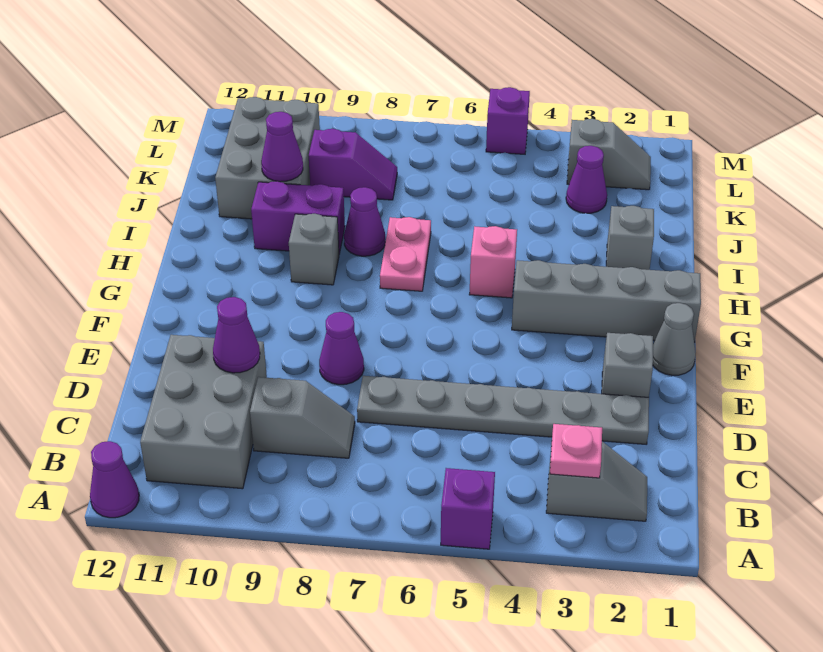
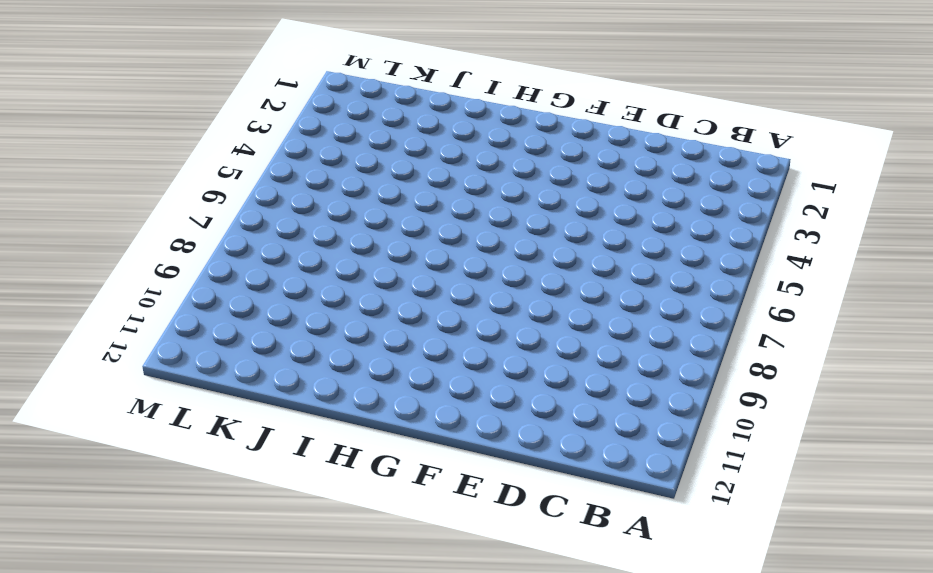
none -> purple brick A5 level 1
none -> purple cone A12 level 1
none -> grey slope B2:B3 level 1 top 3

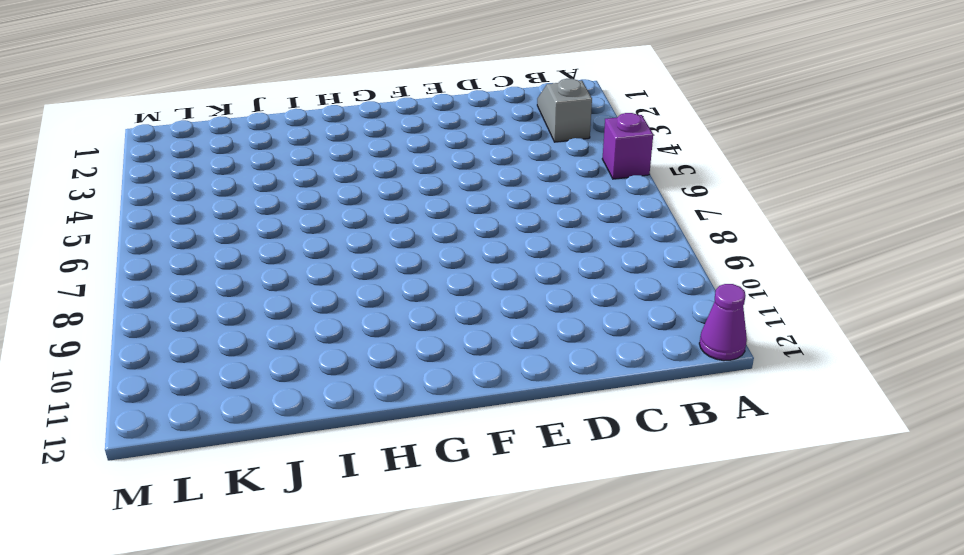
none -> grey brick B10:D11 level 1
none -> grey slope C8:C9 level 1 top 9
none -> grey plate D2:D7 level 1

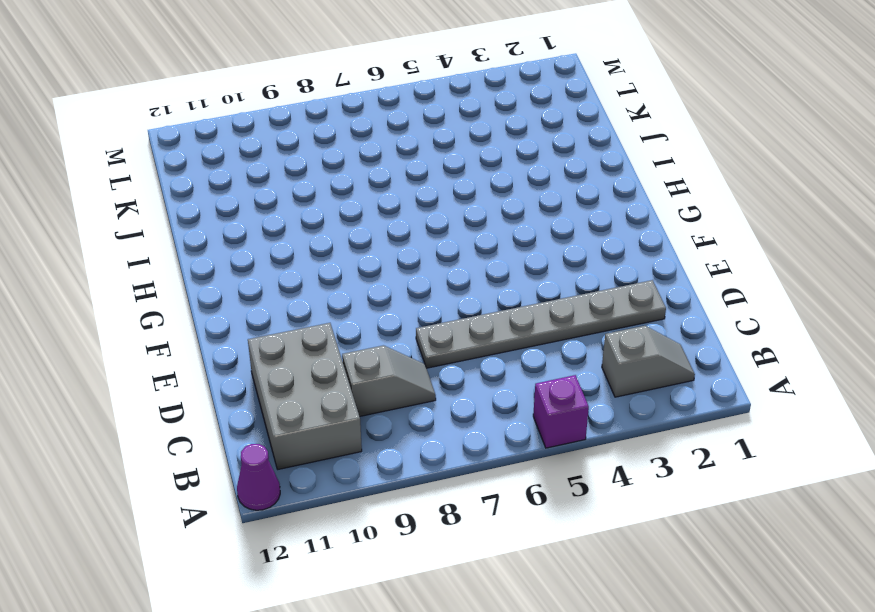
none -> grey brick E2 level 1
none -> purple cone E8 level 1
none -> grey cone F1 level 1

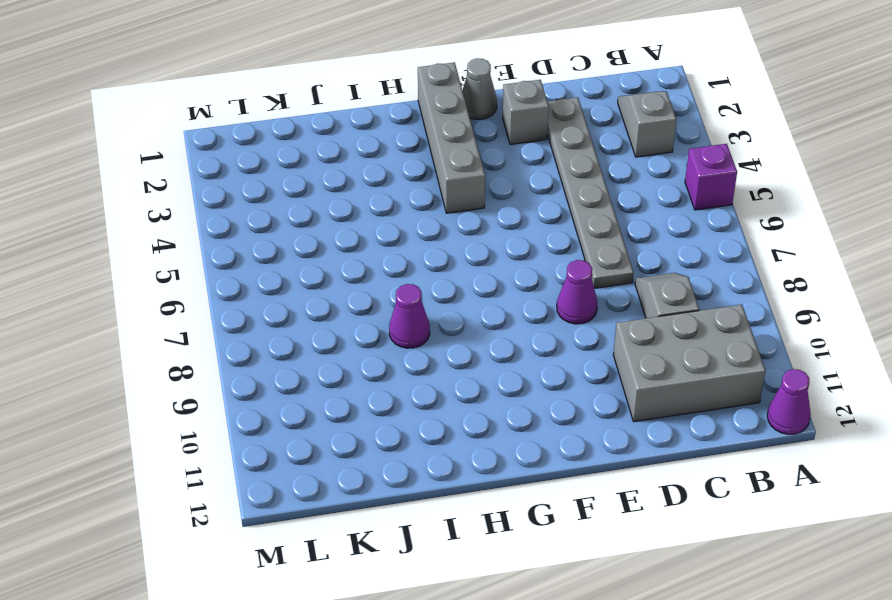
none -> pink brick H5 level 1
none -> pink plate H7:I7 level 1
none -> grey brick H9 level 1

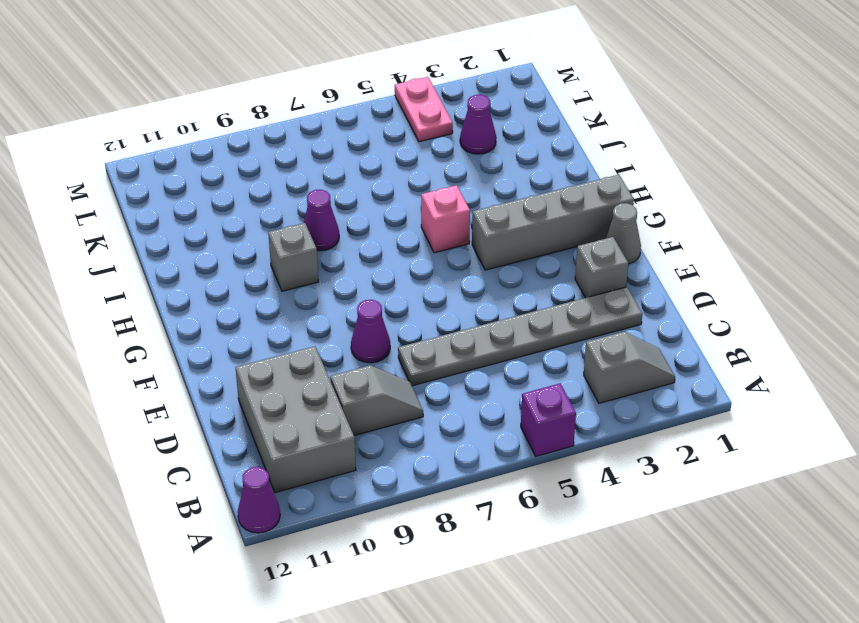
pink plate L4:M4 level 1 -> pink plate H7:I7 level 1
none -> grey brick I2 level 1
none -> purple brick I9:I10 level 1
none -> grey brick J10:L11 level 1

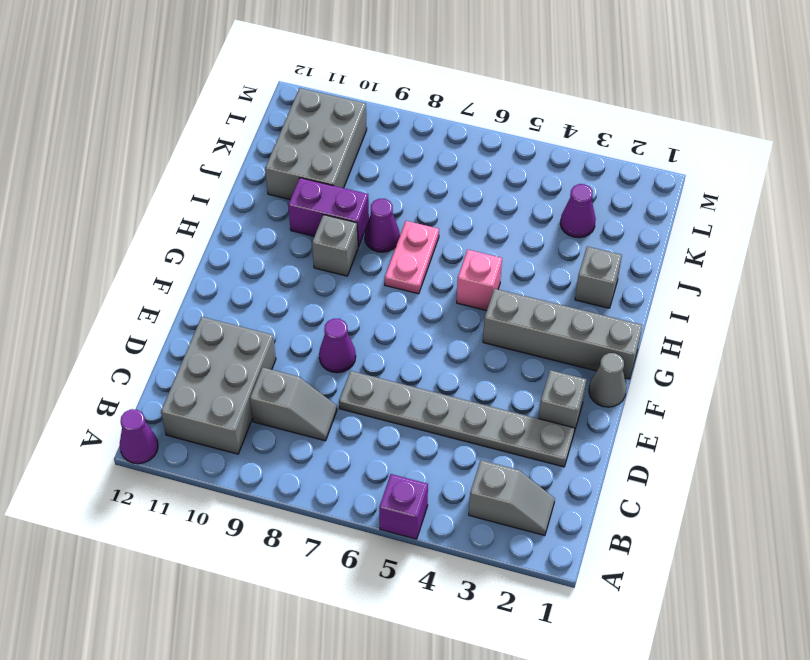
none -> purple slope K8:K9 level 1 top 9
none -> grey slope L2:L3 level 1 top 3
none -> purple brick M5 level 1

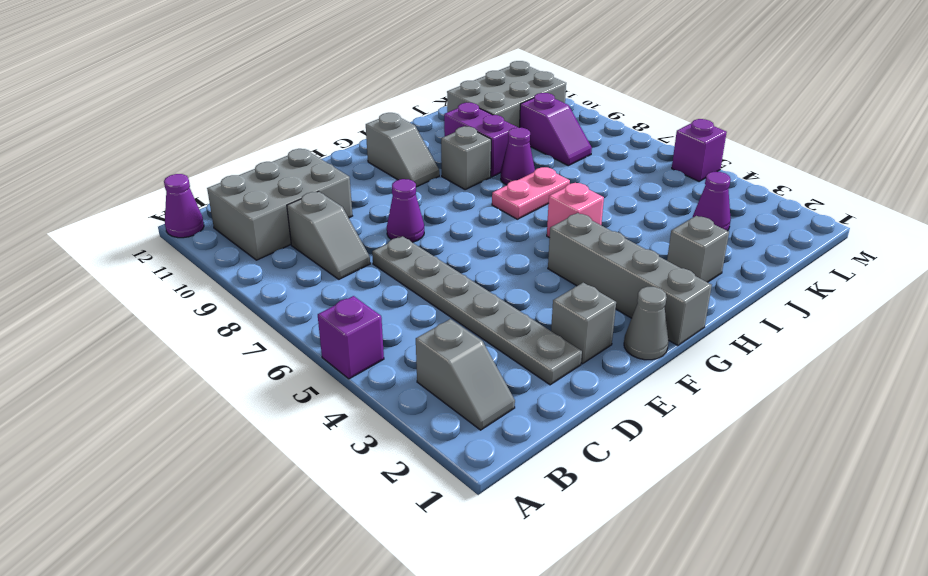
grey slope G10:G11 level 1 top 11 -> grey slope L2:L3 level 1 top 3
none -> pink plate B3 level 2
none -> purple cone D10 level 2
none -> purple cone J10 level 2

